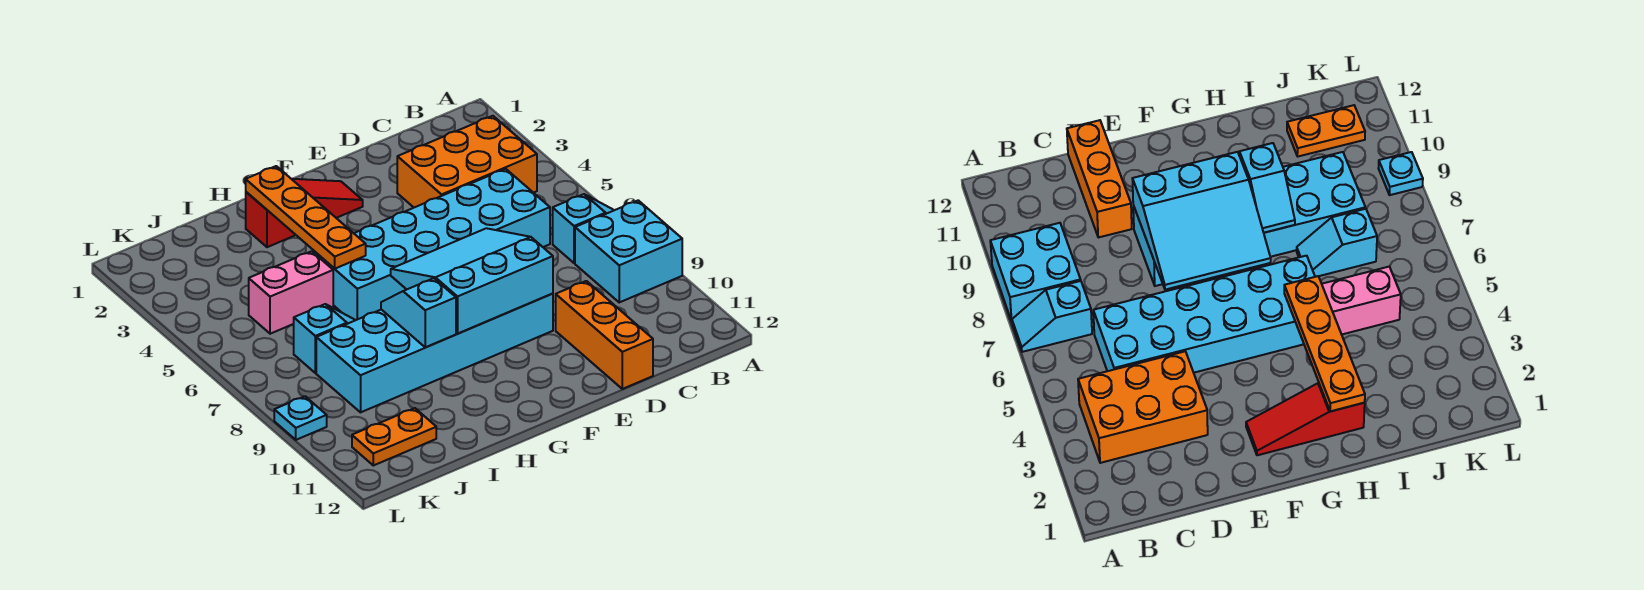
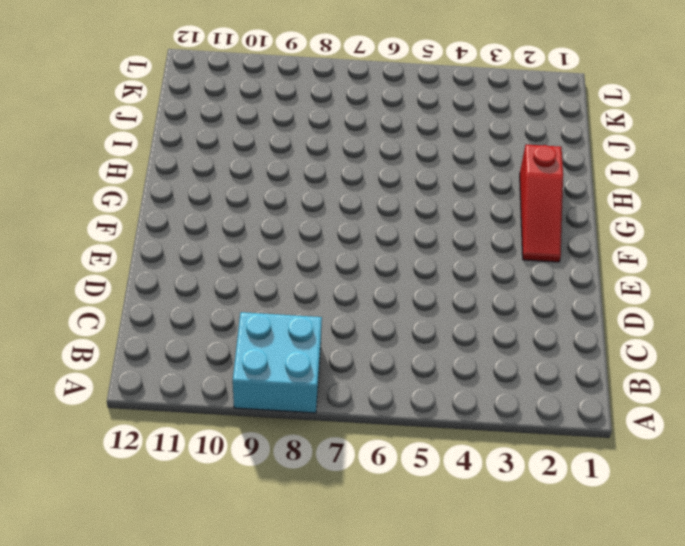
none -> cyan slope A7:B7 level 1 top B
none -> orange brick B3:D4 level 1
none -> cyan brick C5:H6 level 1

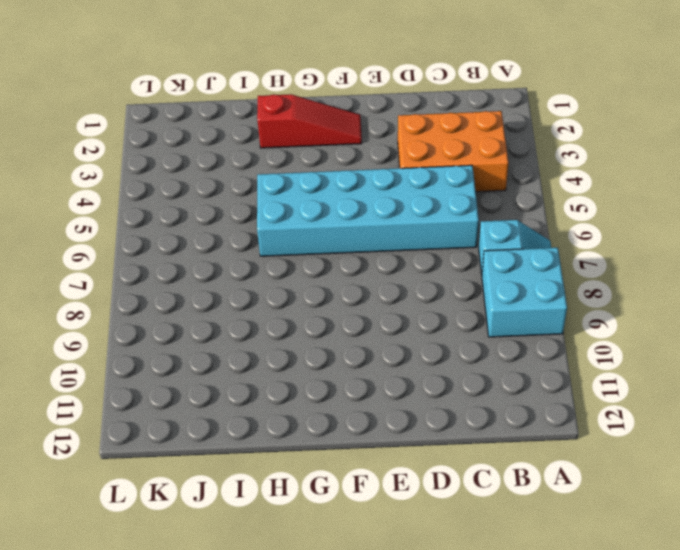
none -> orange brick D10:D12 level 1
none -> cyan brick E8:J9 level 1
none -> pink brick I5:J5 level 1

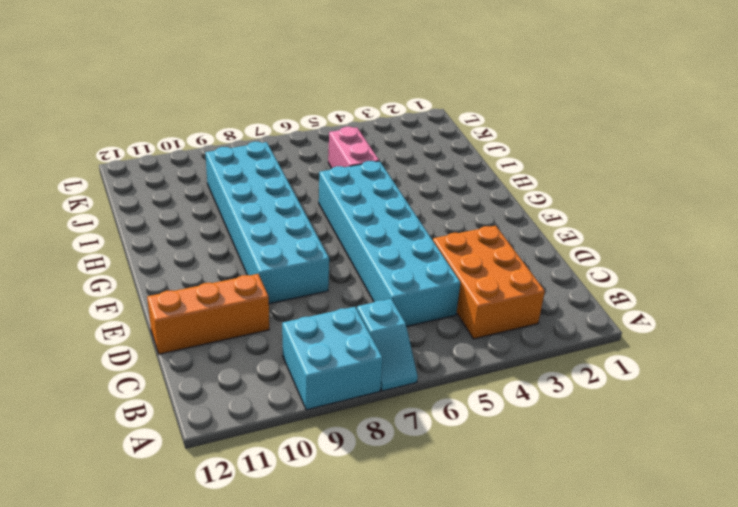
none -> red slope F2:H2 level 1 top H
none -> cyan slope I7:J7 level 1 top J
none -> orange plate J11:K11 level 1

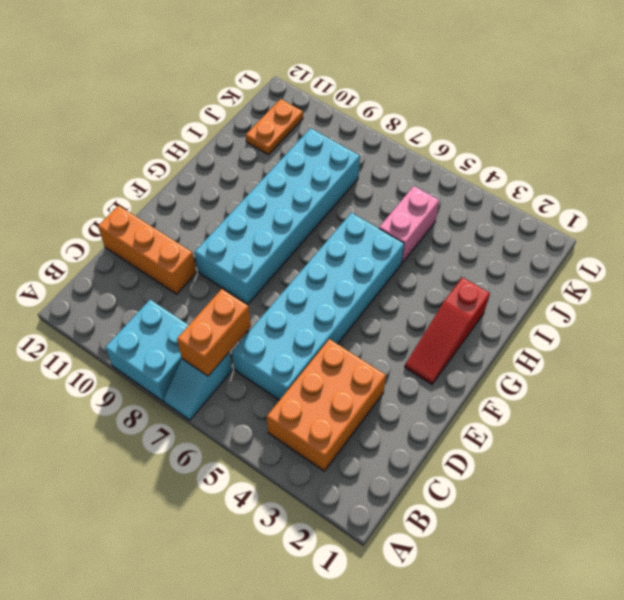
orange brick B7:C7 level 2 -> none
none -> cyan slope I7:J7 level 1 top J
none -> cyan plate L9 level 1
none -> cyan slope E7:G9 level 2 top 9

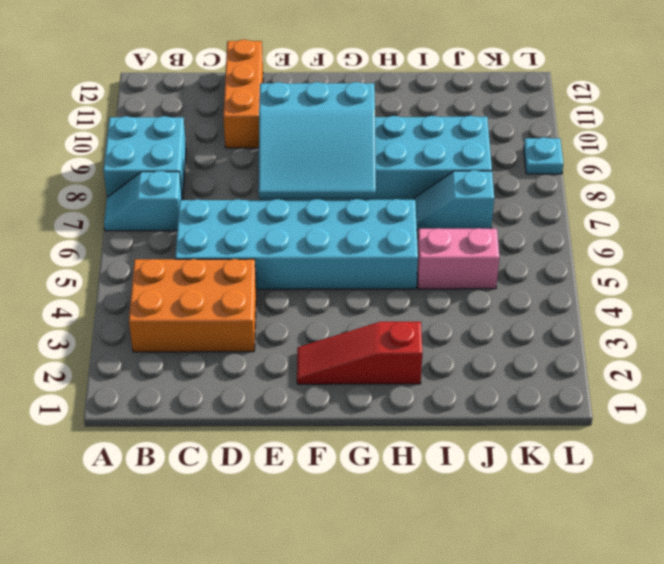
none -> orange plate J11:K11 level 1
none -> orange plate H2:H5 level 2
none -> cyan slope H8:H9 level 2 top 9

